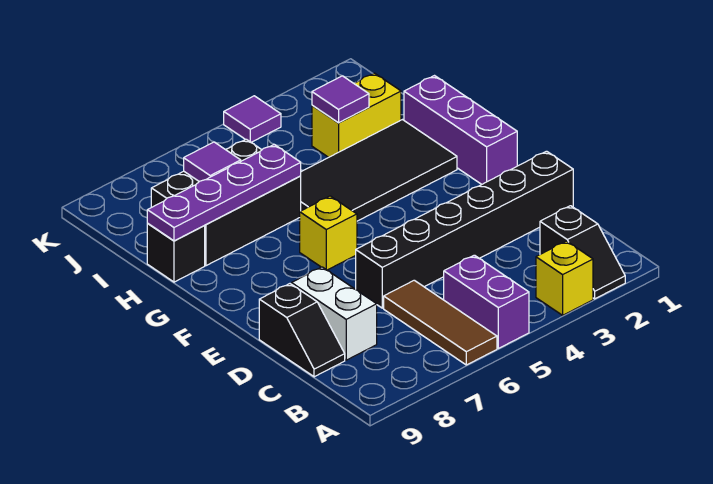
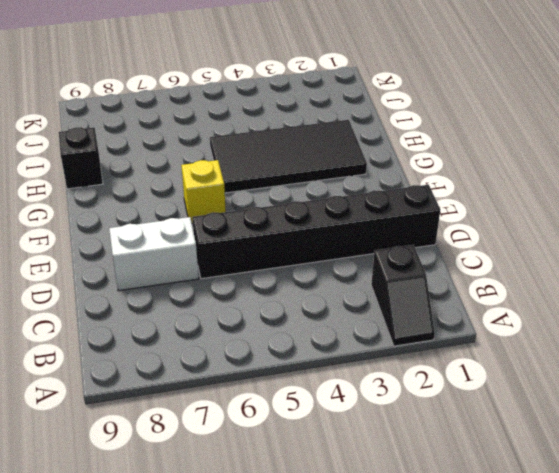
white brick D7:D8 level 1 -> white brick C8:D8 level 1
none -> yellow brick A3 level 1
none -> purple brick A5:B5 level 1
none -> brown tile A6:C6 level 1

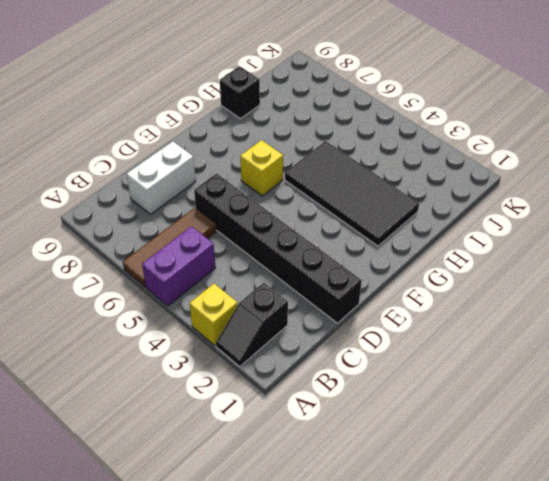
none -> black slope C9:D9 level 1 top D
none -> purple brick F1:H1 level 1
none -> black brick H6:I8 level 1

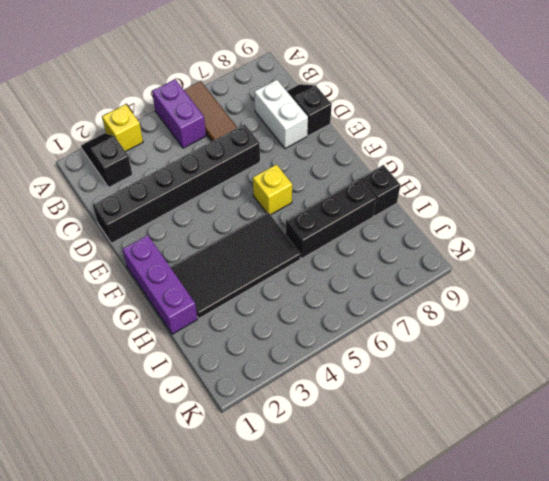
black brick H6:H8 level 1 -> black brick H6:I8 level 1
none -> yellow brick I2:I3 level 1
none -> purple tile K4 level 1
none -> purple plate H6:H9 level 2

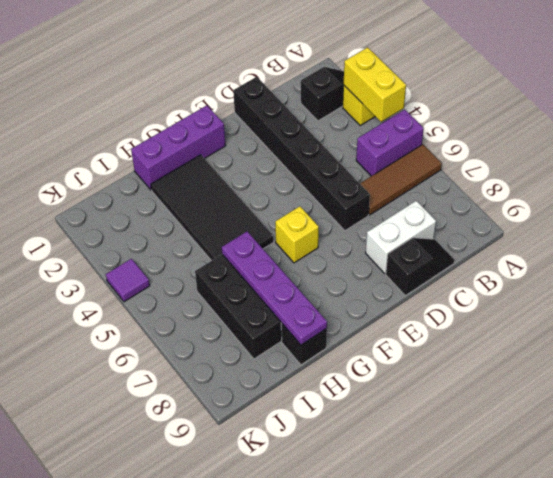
yellow brick A3:A4 level 2 -> yellow brick I2:I3 level 1
none -> purple tile I3 level 2
none -> purple tile I7 level 2

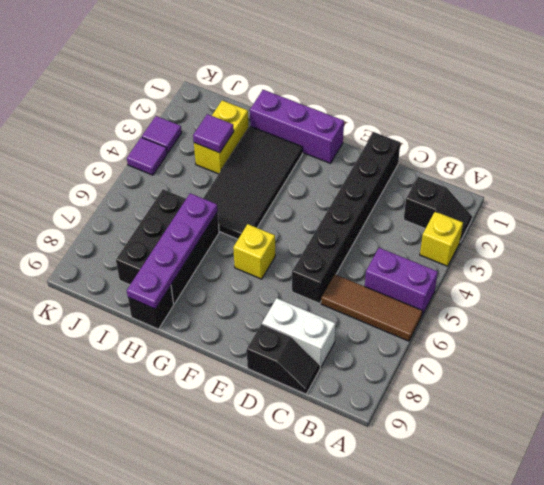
purple tile K3 level 1 -> purple tile I7 level 2

